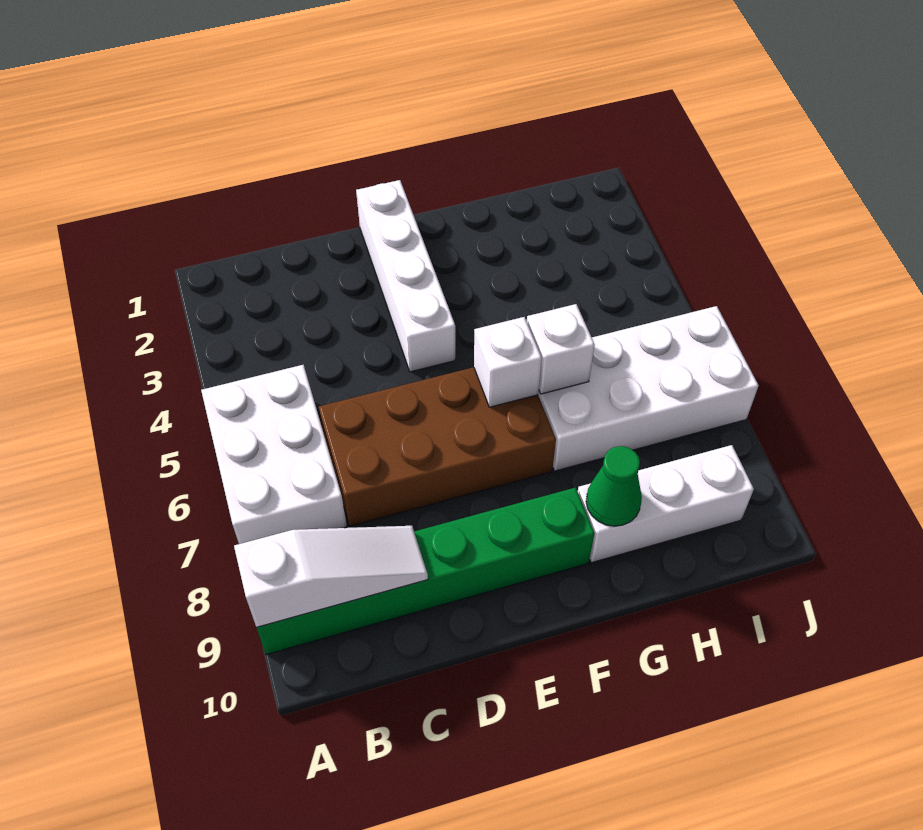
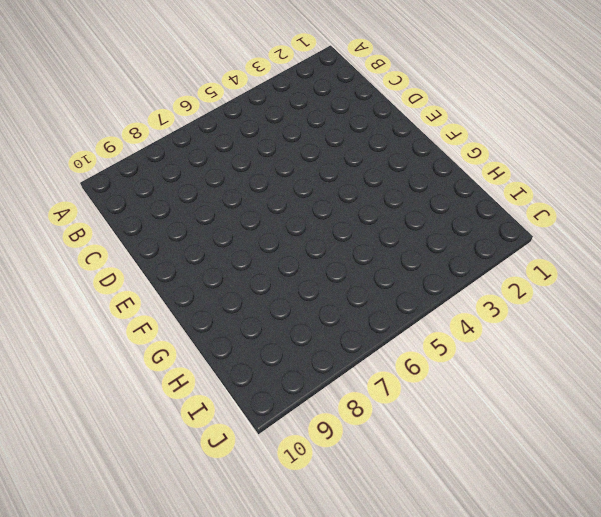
none -> white brick A5:B7 level 1
none -> green brick A9:F9 level 1

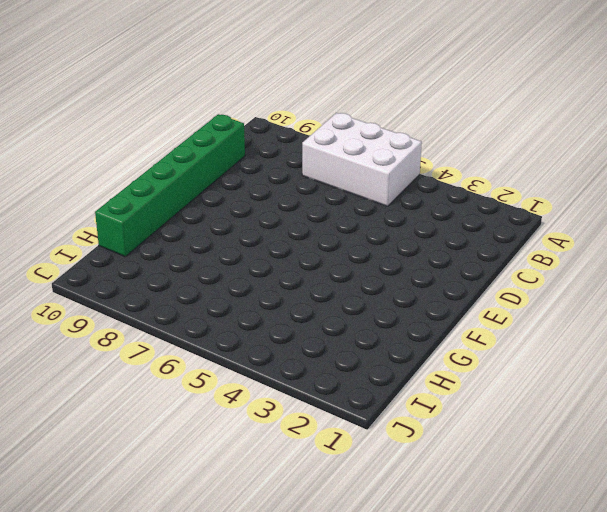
green brick C10:H10 level 1 -> green brick A9:F9 level 1
none -> brown brick C6:F7 level 1
none -> white brick E1:E4 level 1

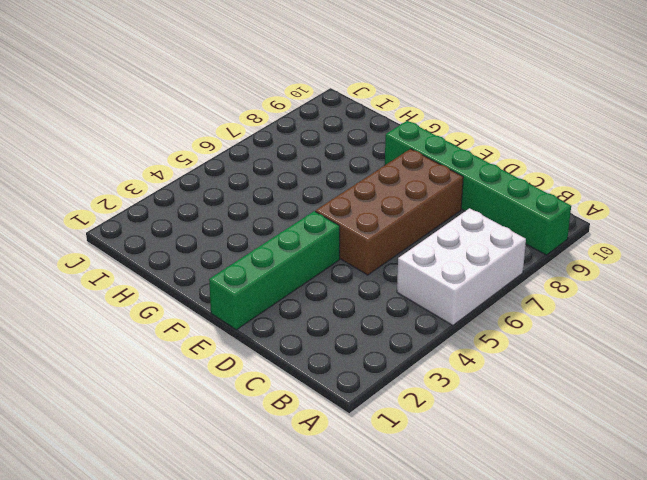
brown brick D5:E8 level 1 -> brown brick C6:F7 level 1
green brick E1:E4 level 1 -> white brick E1:E4 level 1
none -> white brick G6:J7 level 1
none -> white brick G9:I9 level 1

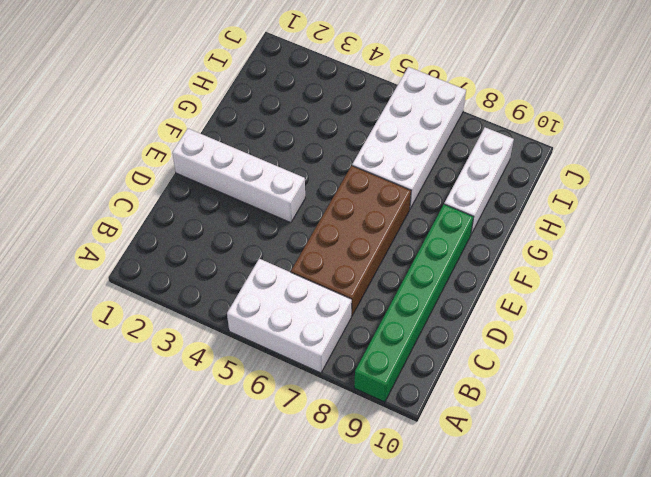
none -> white slope A9:C9 level 2 top A
none -> white brick F6 level 2

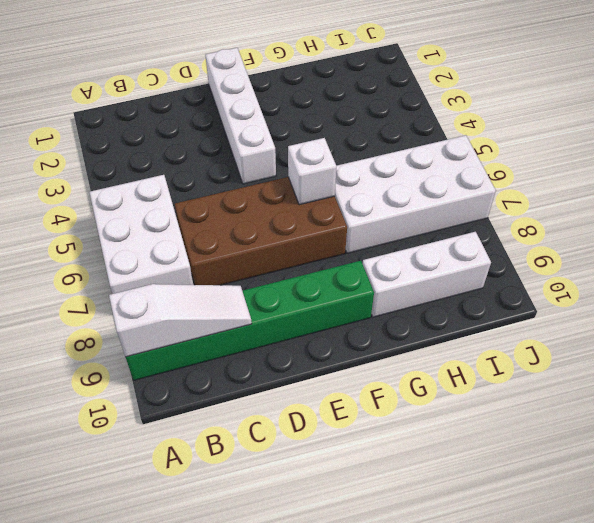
none -> white brick G6 level 2
none -> green cone G9 level 2

